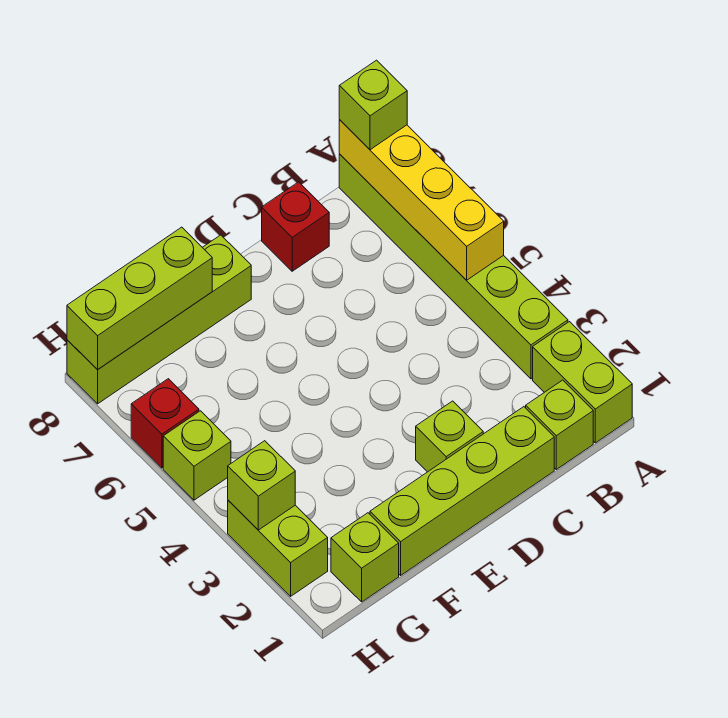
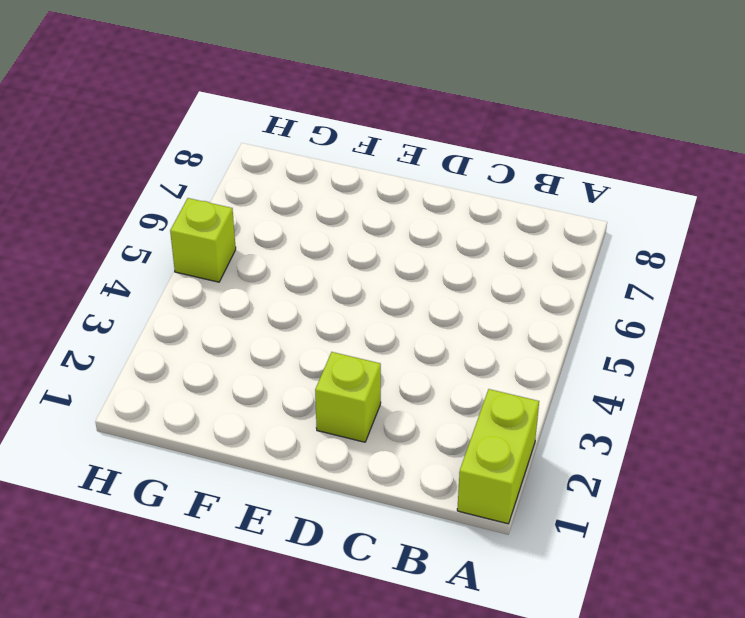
none -> lime brick A3:A8 level 1
none -> lime brick B1 level 1
none -> lime brick C1:F1 level 1

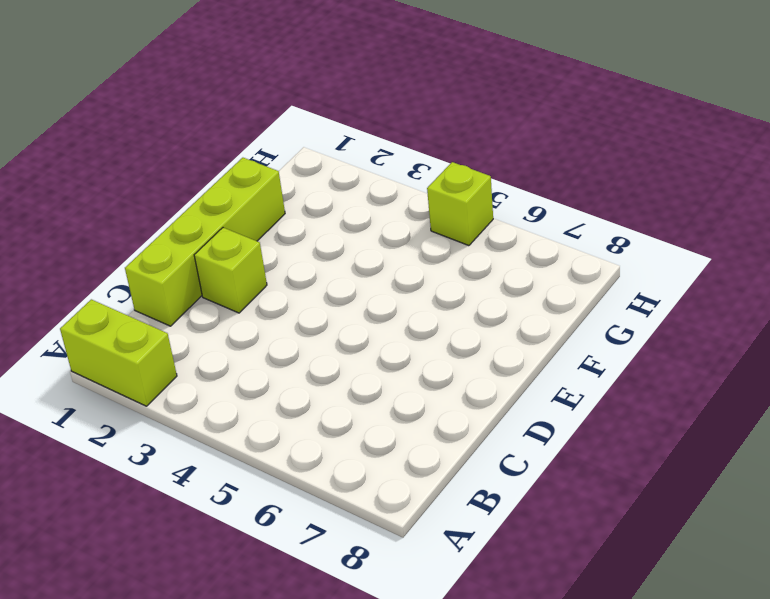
none -> lime brick A3:A8 level 1
none -> lime brick B1 level 1
none -> red brick C8 level 1

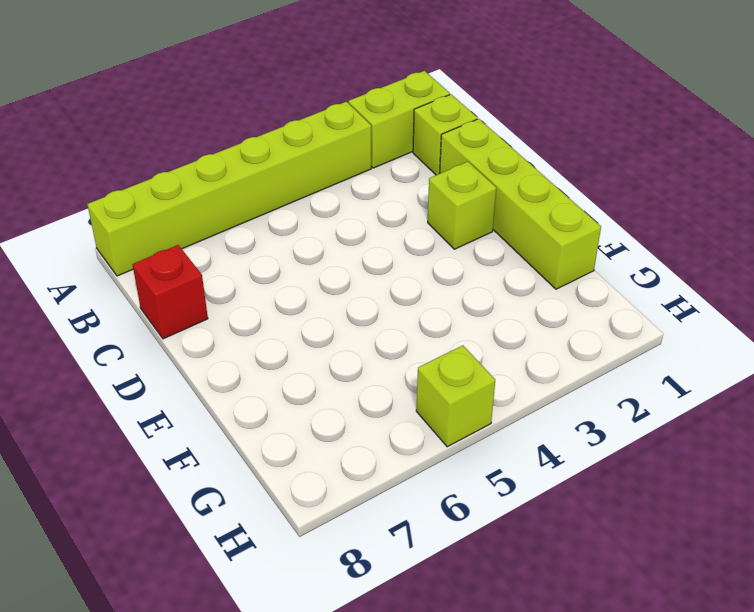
none -> lime brick E8:H8 level 1
none -> lime brick G1 level 1
none -> lime brick H2:H3 level 1

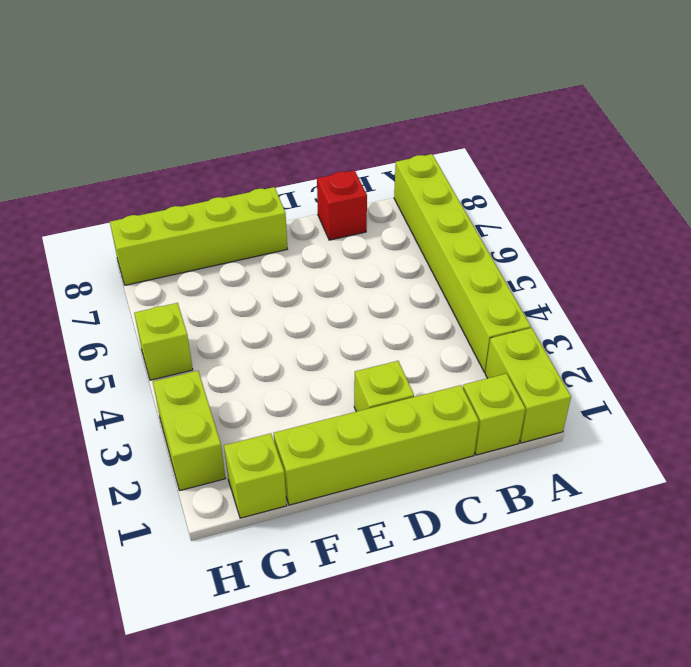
none -> red brick H6 level 1
none -> yellow brick A5:A8 level 2
none -> lime brick F8:H8 level 2

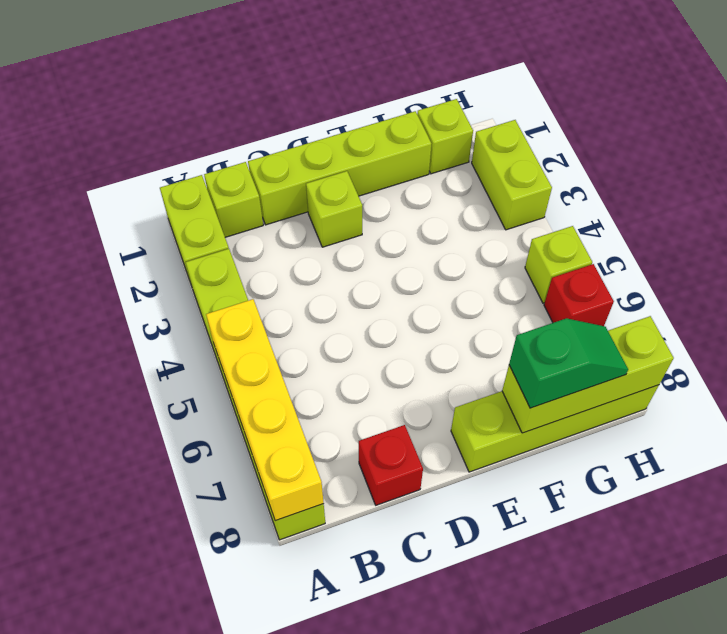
green slope F8:G8 level 3 top F -> none
none -> lime brick H3 level 2
none -> lime brick A8 level 3

